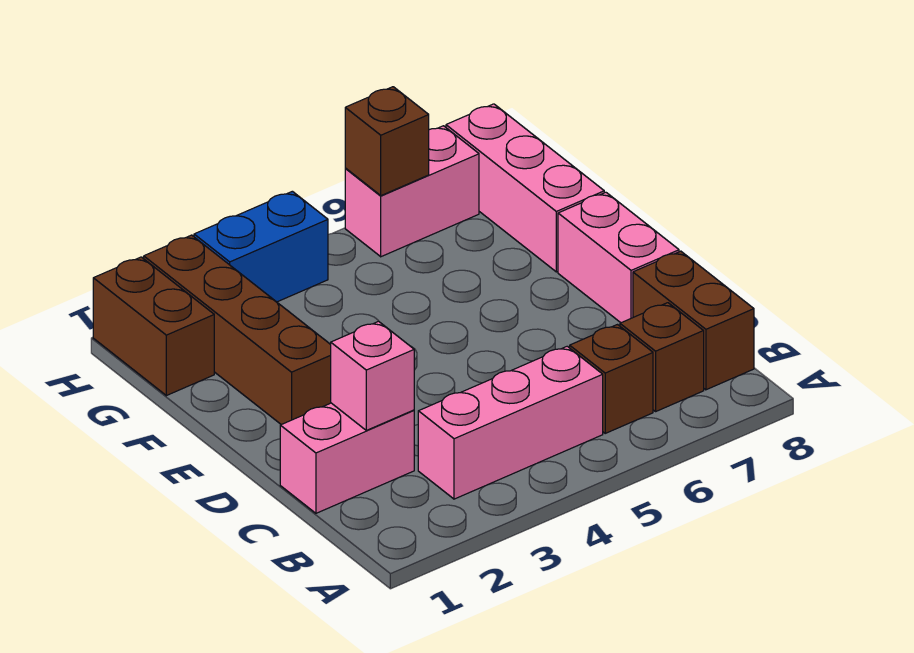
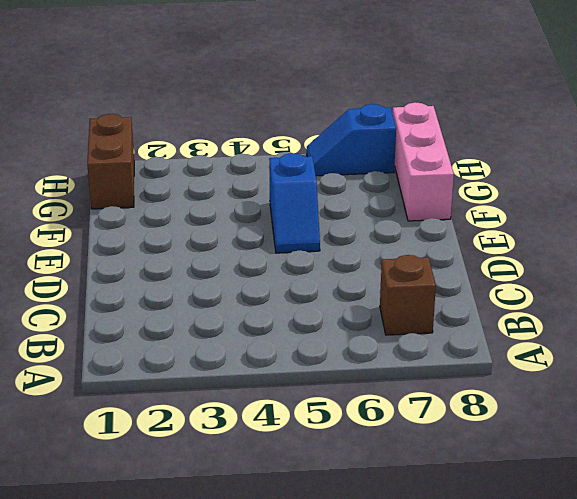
blue slope E5:F5 level 1 top F -> none
blue slope H6:H7 level 1 top 7 -> pink brick H6:H7 level 1
none -> pink brick B3:B5 level 1
none -> brown brick B6 level 1
none -> brown brick B8:C8 level 1

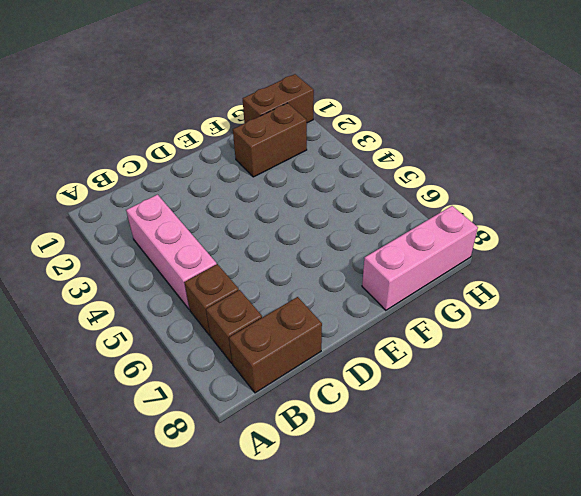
brown brick F2:G2 level 1 -> brown brick E2:H2 level 1
none -> pink brick C1:C2 level 1
none -> pink brick D8:E8 level 1
none -> blue brick H3:H4 level 1

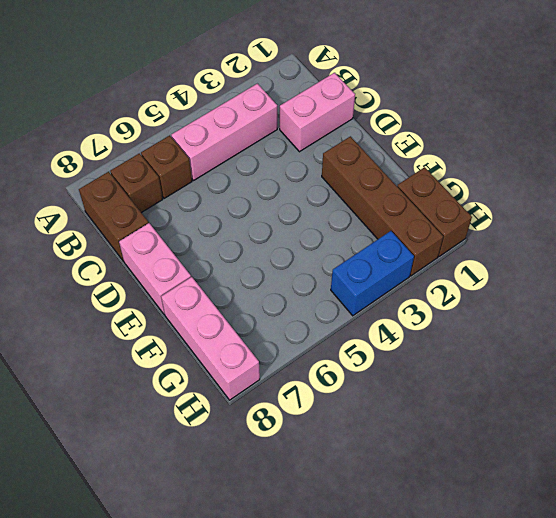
none -> pink brick H6:H7 level 1
none -> pink brick C2 level 2
none -> brown brick H6 level 2

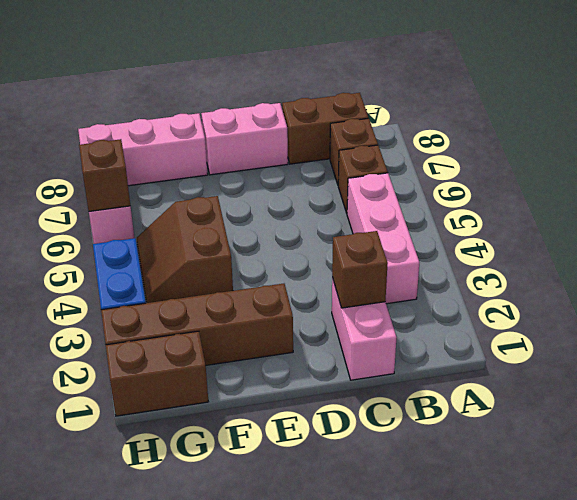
brown brick C2 level 2 -> pink brick C2 level 2
brown slope F4:G5 level 1 top F -> none

